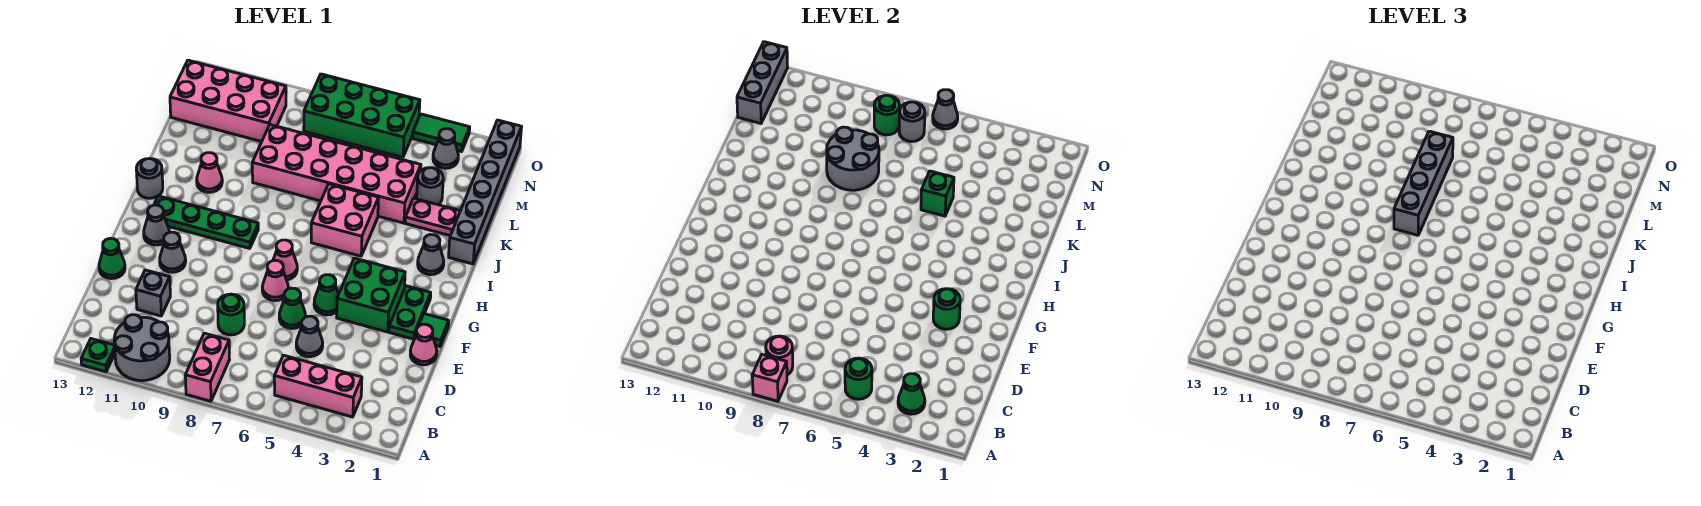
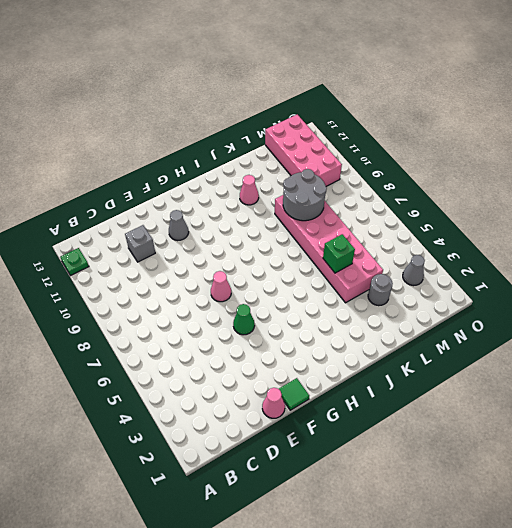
none -> pink brick A8:B8 level 1
none -> grey round brick A10:B11 level 1
none -> pink brick B3:B5 level 1
none -> grey cone D5 level 1

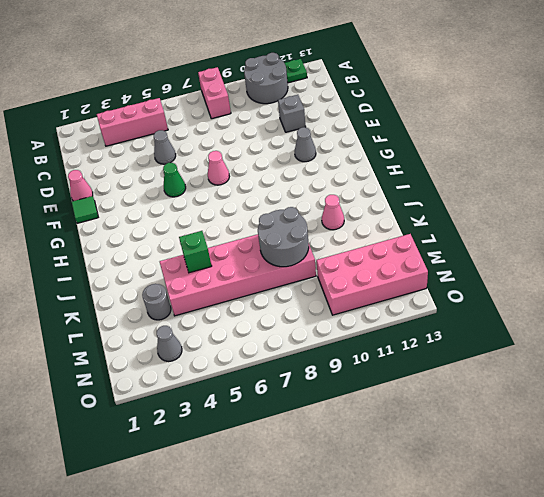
none -> green round brick D8 level 1
none -> green cone E6 level 1
none -> green cone E13 level 1
none -> green plate F2:G2 level 1

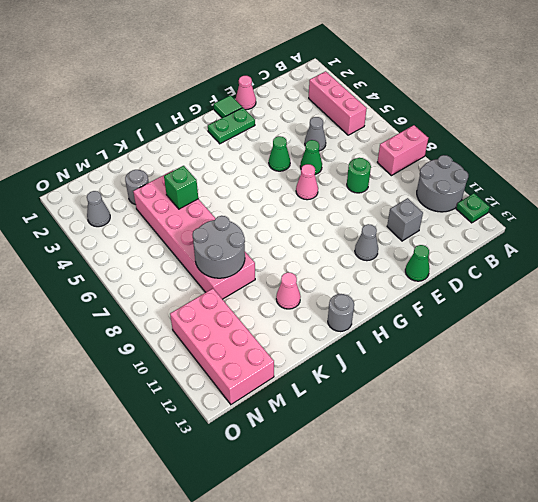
none -> green brick F3:G4 level 1
none -> pink cone G7 level 1
none -> grey cone G12 level 1
none -> green plate H9:H12 level 1

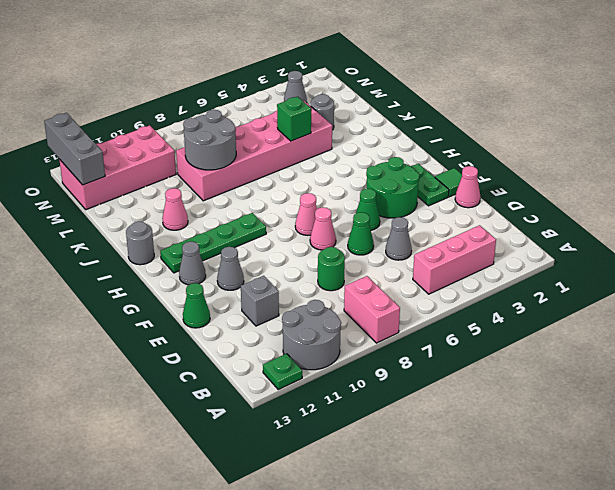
green round brick F3:G4 level 1 -> green brick F3:G4 level 1
none -> grey cone I2 level 1
none -> pink brick I5:J6 level 1
none -> grey brick J1:O1 level 1
none -> pink plate K2:K3 level 1

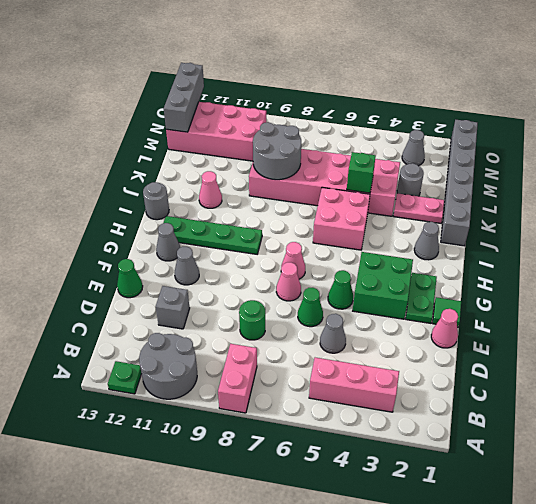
none -> green brick N5:O8 level 1
none -> green tile O3:O4 level 1
none -> pink brick A8 level 2
none -> green cone B3 level 2

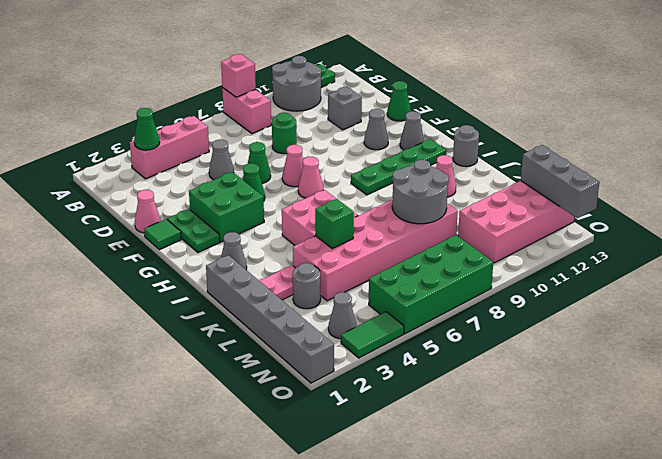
none -> green round brick B5 level 2
none -> pink round brick B8 level 2
none -> green round brick F3 level 2
none -> grey round brick N7 level 2

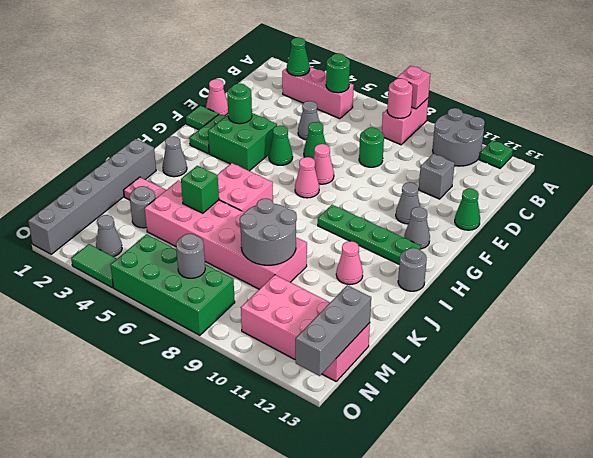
none -> green round brick N8 level 2
none -> grey cone O6 level 2
none -> grey brick I8:L8 level 3

